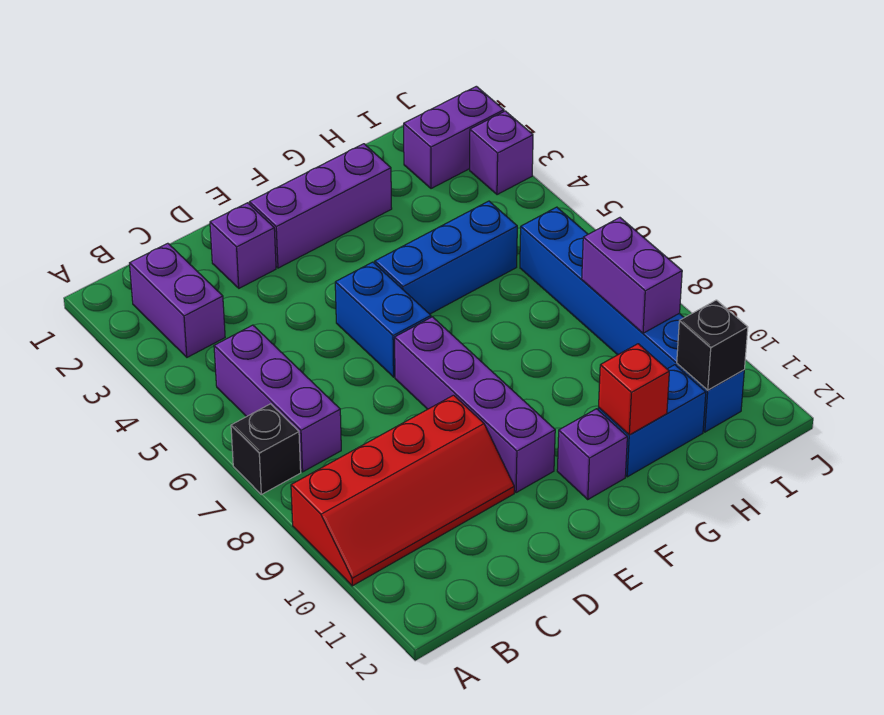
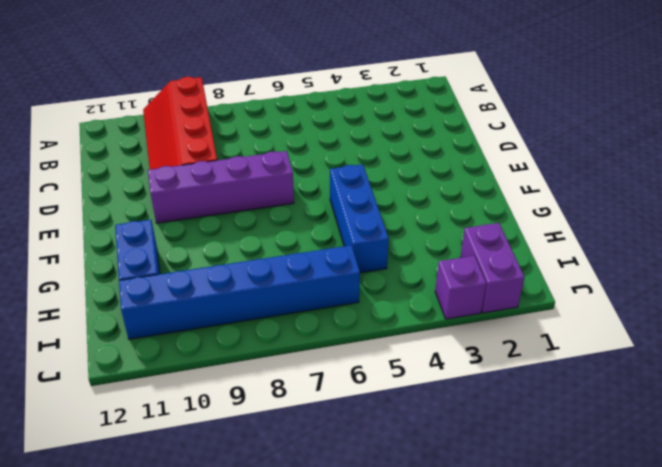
none -> black brick A7 level 1
none -> purple brick B2:B3 level 1
none -> purple brick B5:B7 level 1

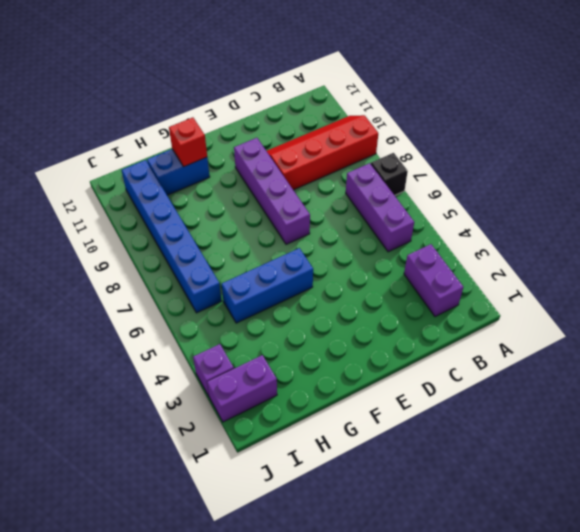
none -> purple brick D2 level 1
none -> purple brick E2:G2 level 1
none -> blue brick E5:E6 level 1

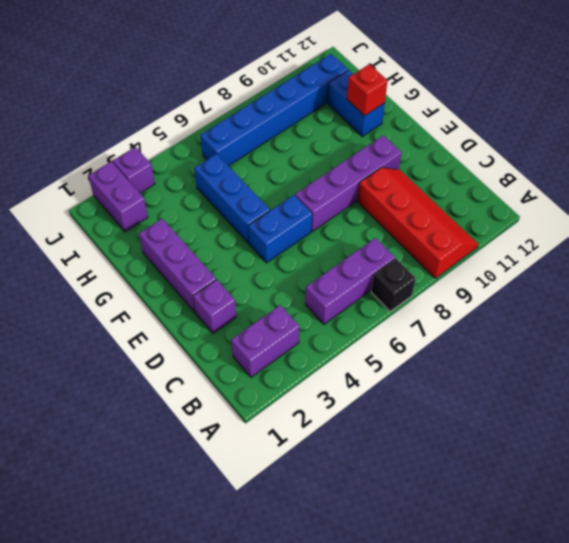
none -> purple brick F11 level 1
none -> purple brick I8:I9 level 2
none -> black brick I11 level 2

